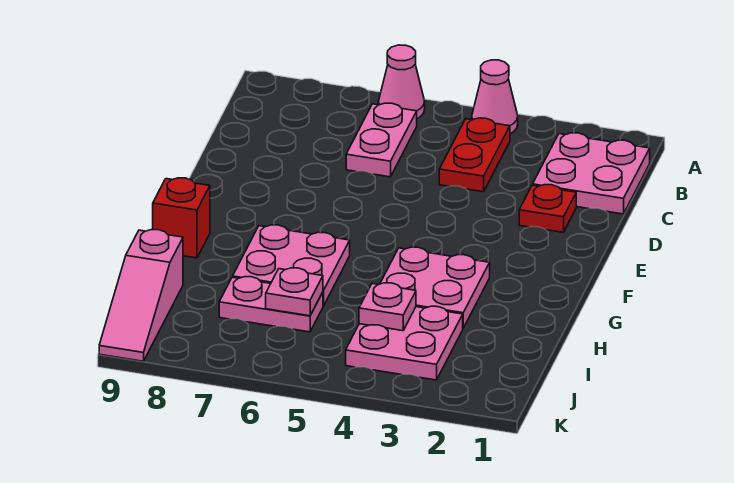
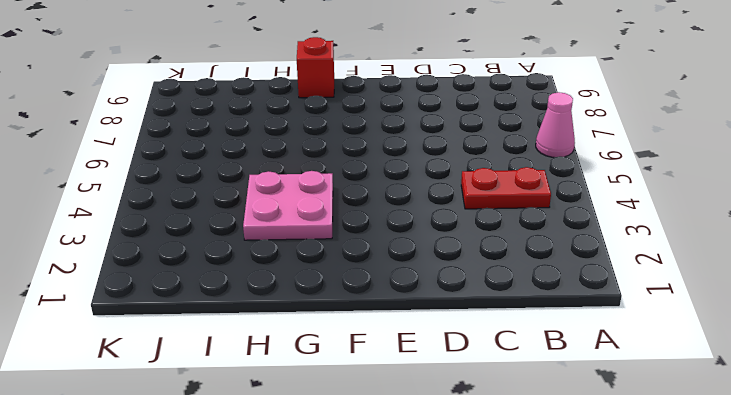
none -> pink cone A4 level 1
none -> pink plate B1:C2 level 1
none -> pink plate B6:C6 level 1

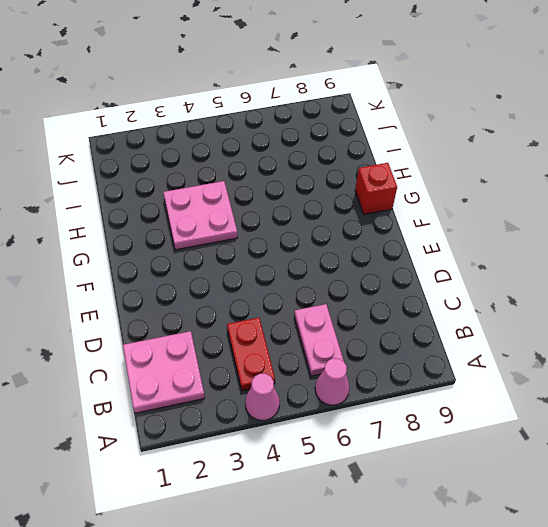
none -> red plate D2 level 1
none -> pink plate G6:H7 level 1
none -> pink plate I3:J4 level 1

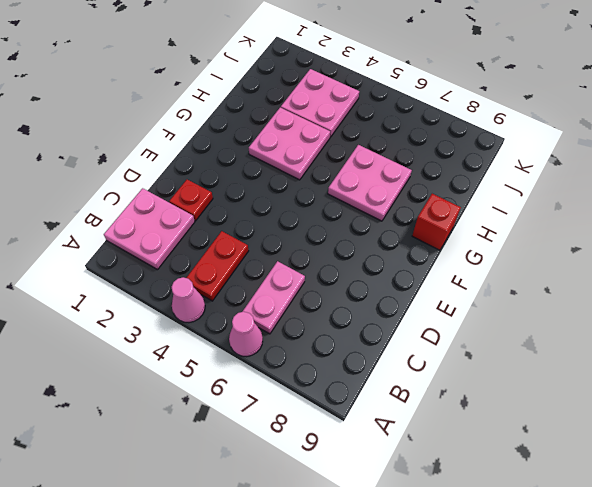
none -> pink plate I6:I7 level 1
none -> pink slope I9:K9 level 1 top I
none -> pink plate I4 level 2

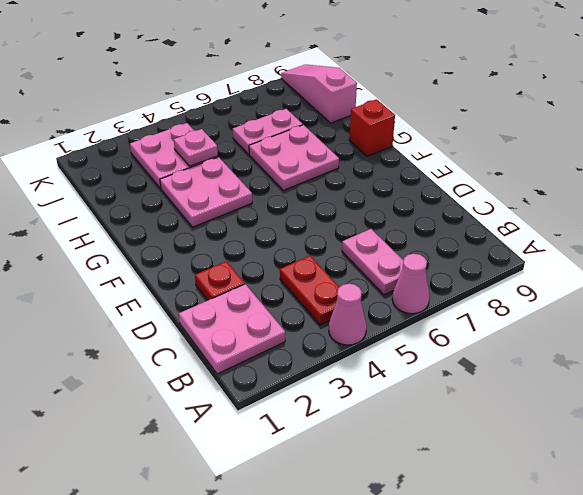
none -> pink plate I6 level 2

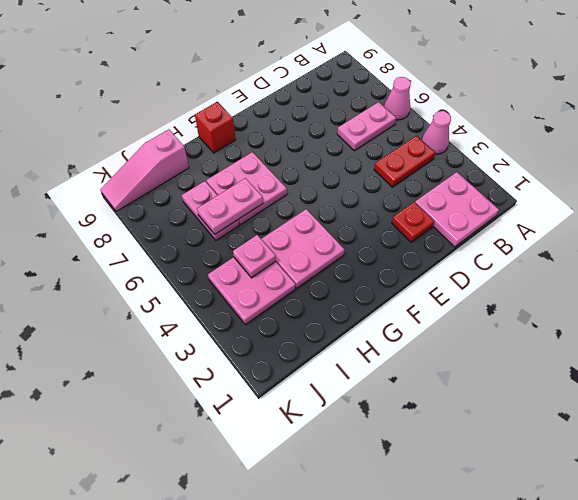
pink plate H6:I6 level 2 -> pink plate I6 level 2

